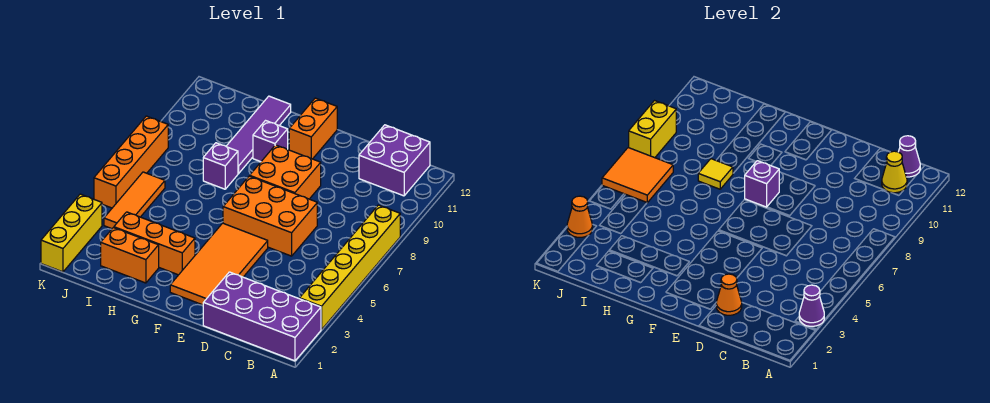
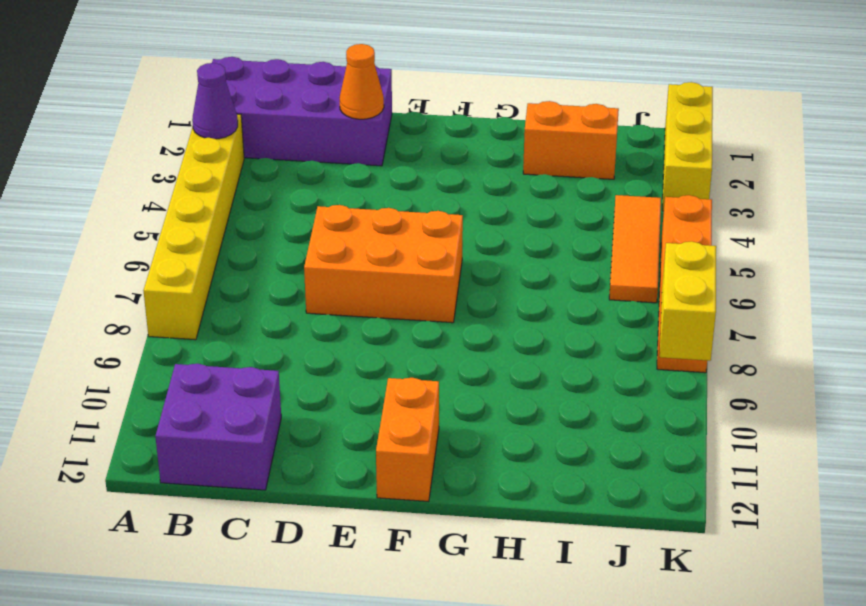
none -> orange tile E2:F5 level 1
none -> orange brick E8:F9 level 1
none -> orange brick G3:I3 level 1

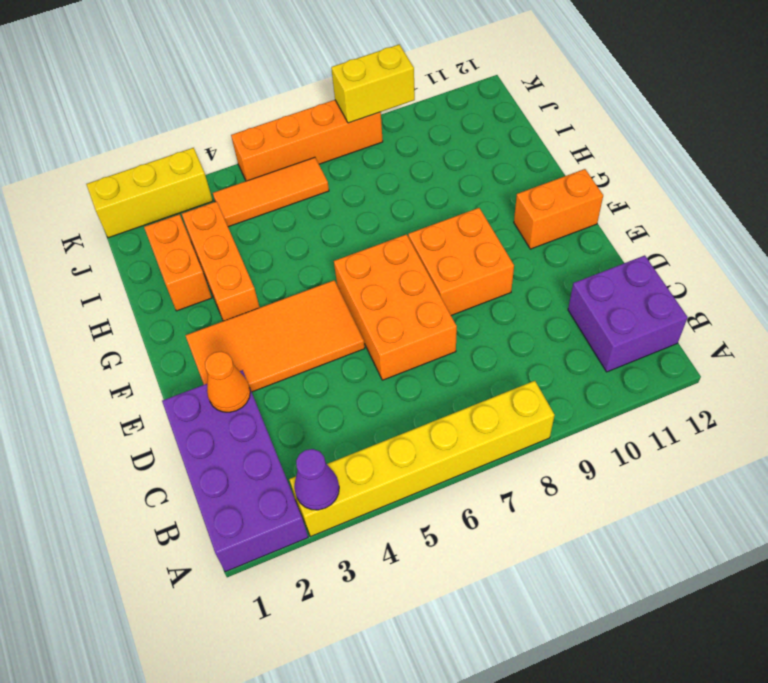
none -> purple brick G10 level 1
none -> purple brick H8 level 1
none -> purple tile H9:H12 level 1

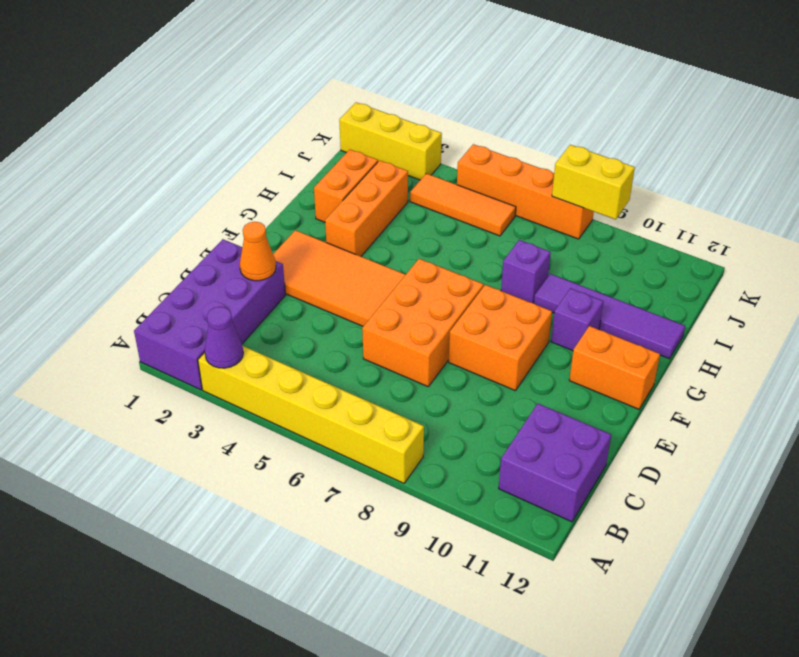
none -> yellow cone B11 level 2
none -> purple cone B12 level 2
none -> purple brick F8 level 2

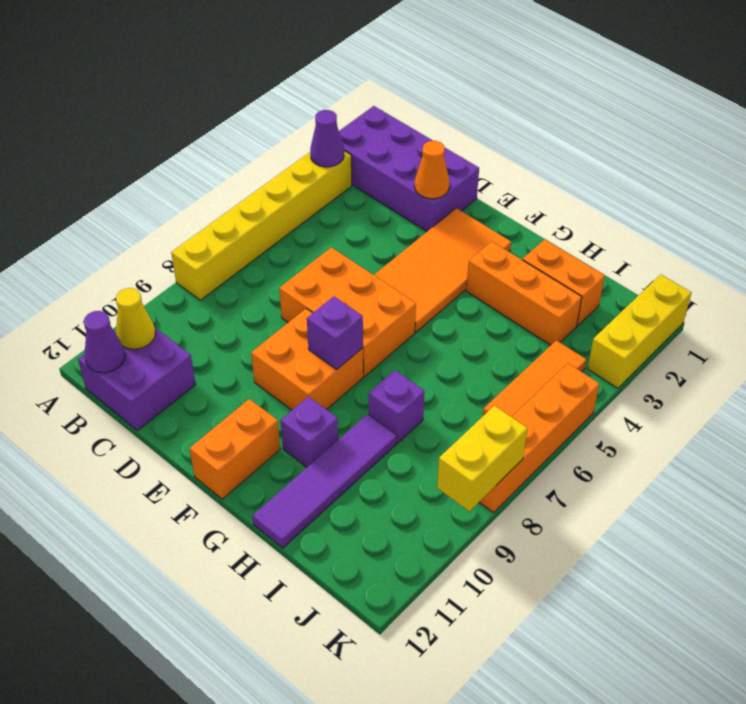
none -> yellow tile H8 level 2
none -> orange tile J6:K7 level 2
none -> orange cone K3 level 2

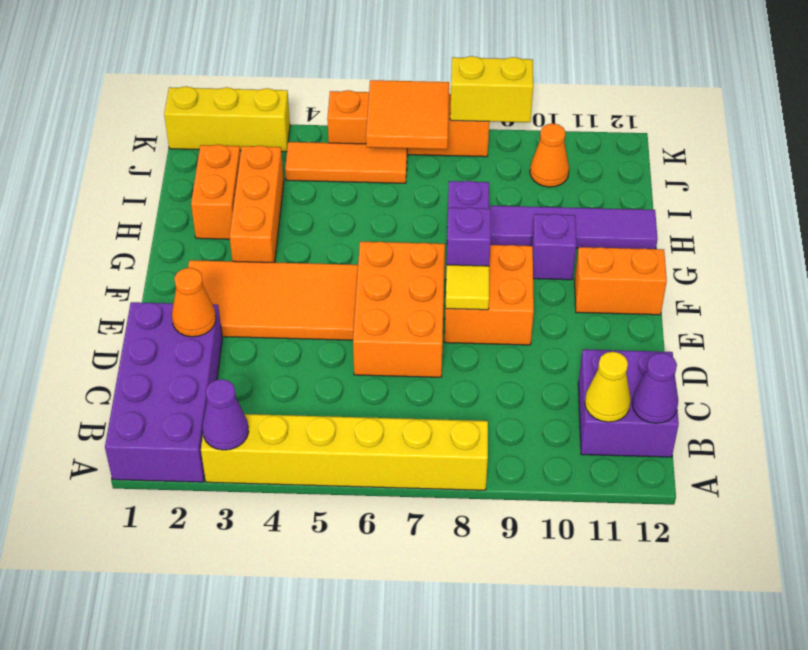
yellow tile E8 level 2 -> yellow tile H8 level 2
orange cone J10 level 1 -> orange cone K3 level 2

